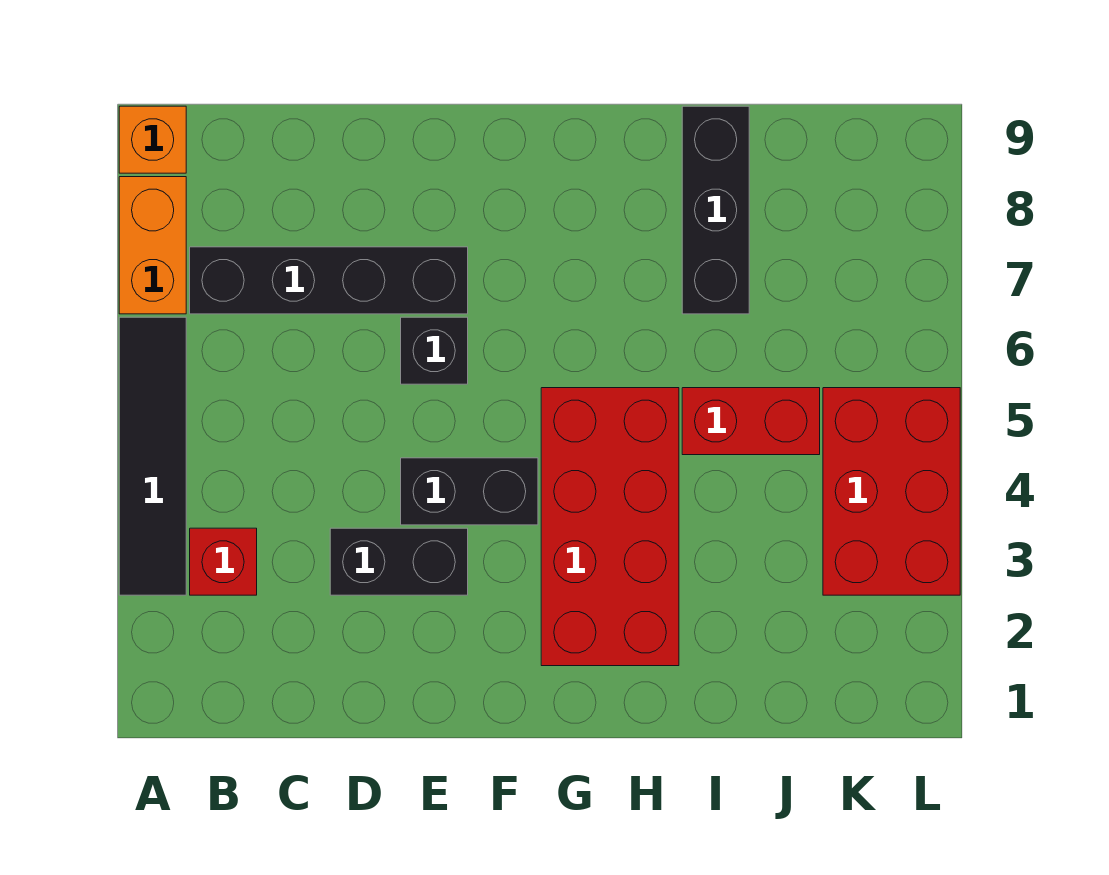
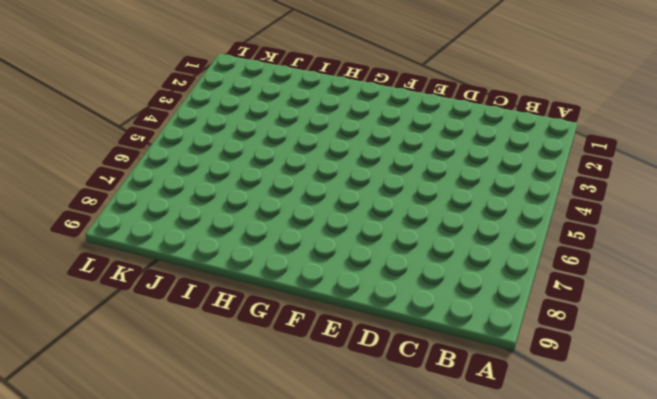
none -> black tile A3:A6 level 1
none -> orange brick A7:A8 level 1
none -> orange brick A9 level 1

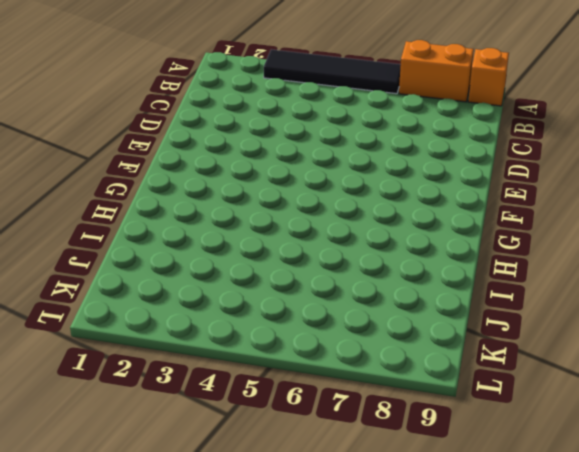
none -> red brick B3 level 1
none -> black brick B7:E7 level 1
none -> black brick D3:E3 level 1

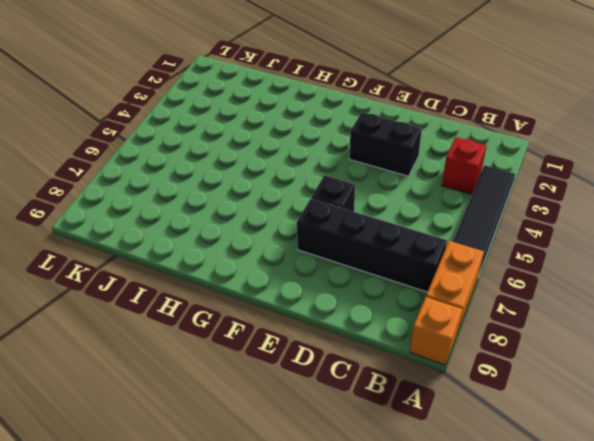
none -> black brick E4:F4 level 1
none -> red brick G2:H5 level 1
none -> red brick I5:J5 level 1

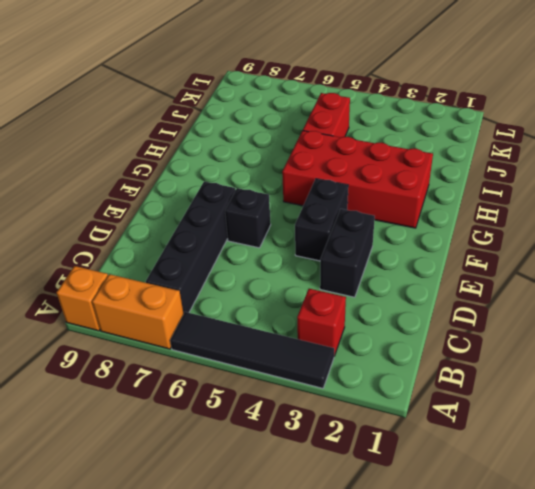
none -> black brick I7:I9 level 1
none -> red brick K3:L5 level 1

